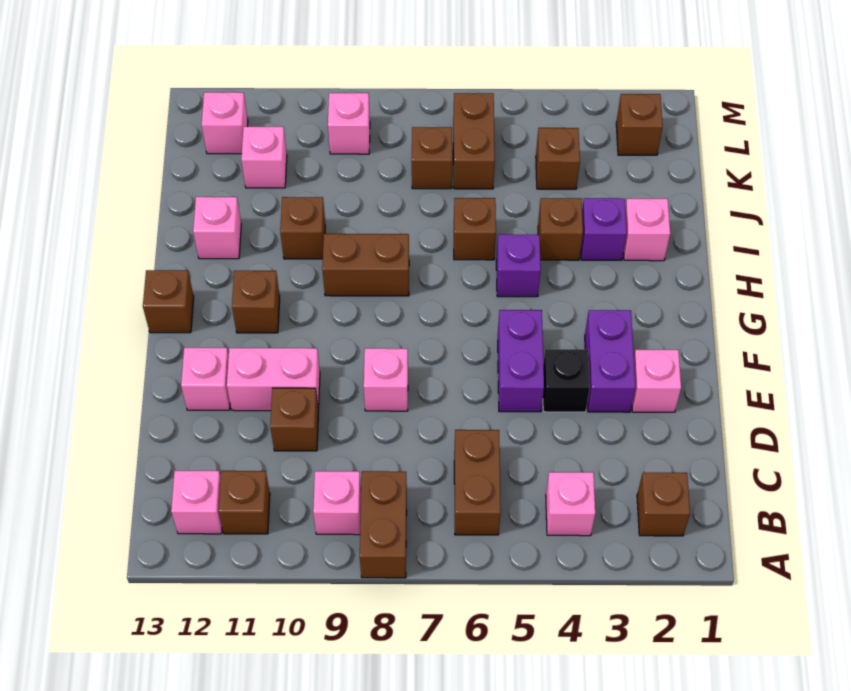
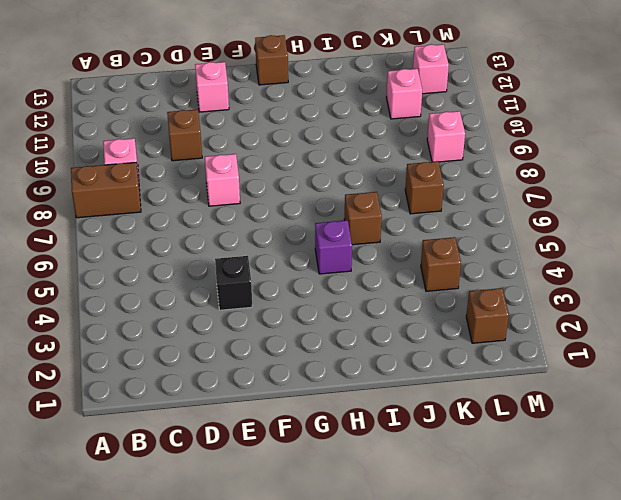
none -> brown brick B2 level 1
none -> pink brick B4 level 1
none -> brown brick B6:C6 level 1
none -> brown brick B11 level 1

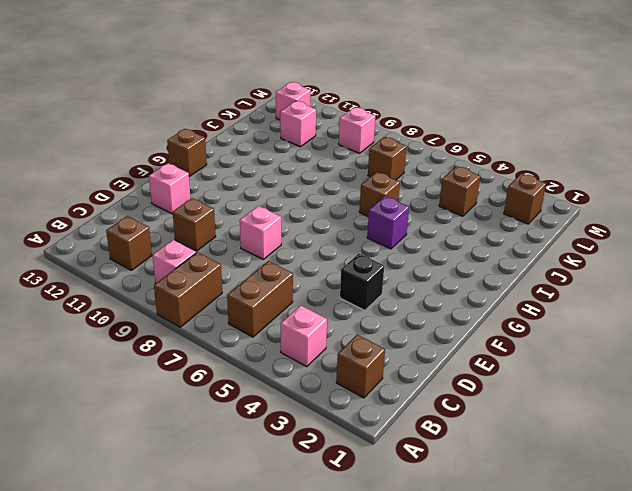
none -> pink brick B12 level 1
none -> pink brick E2 level 1
none -> purple brick E3:F3 level 1
none -> purple brick E5:F5 level 1

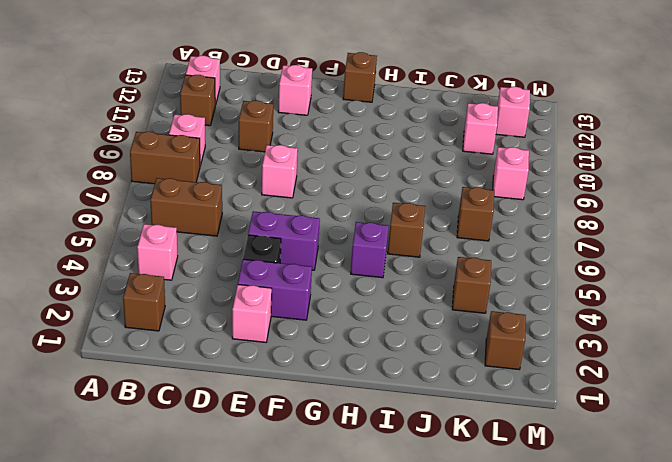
none -> pink brick E10:E11 level 1
none -> brown brick G11 level 1
none -> brown brick H8:H9 level 1
none -> pink brick I2 level 1

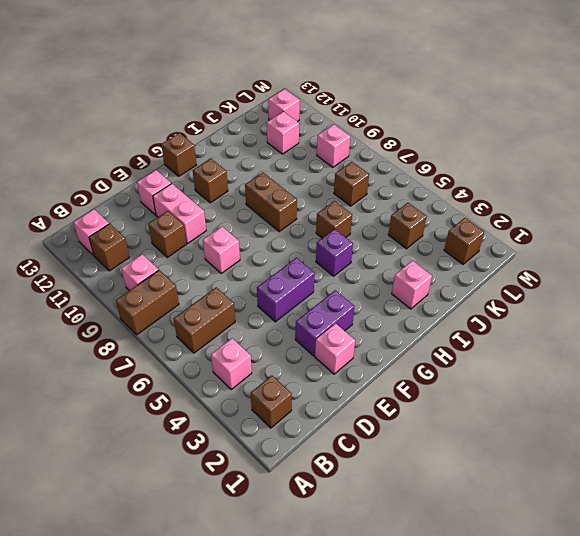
none -> black brick E4 level 1
none -> purple brick I3 level 1
none -> brown brick I4 level 1
none -> brown brick I10 level 1

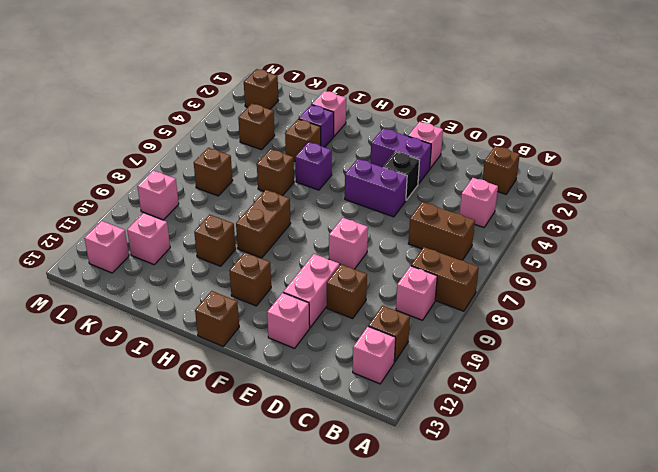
none -> pink brick I12 level 1
none -> brown brick K6:L6 level 1

